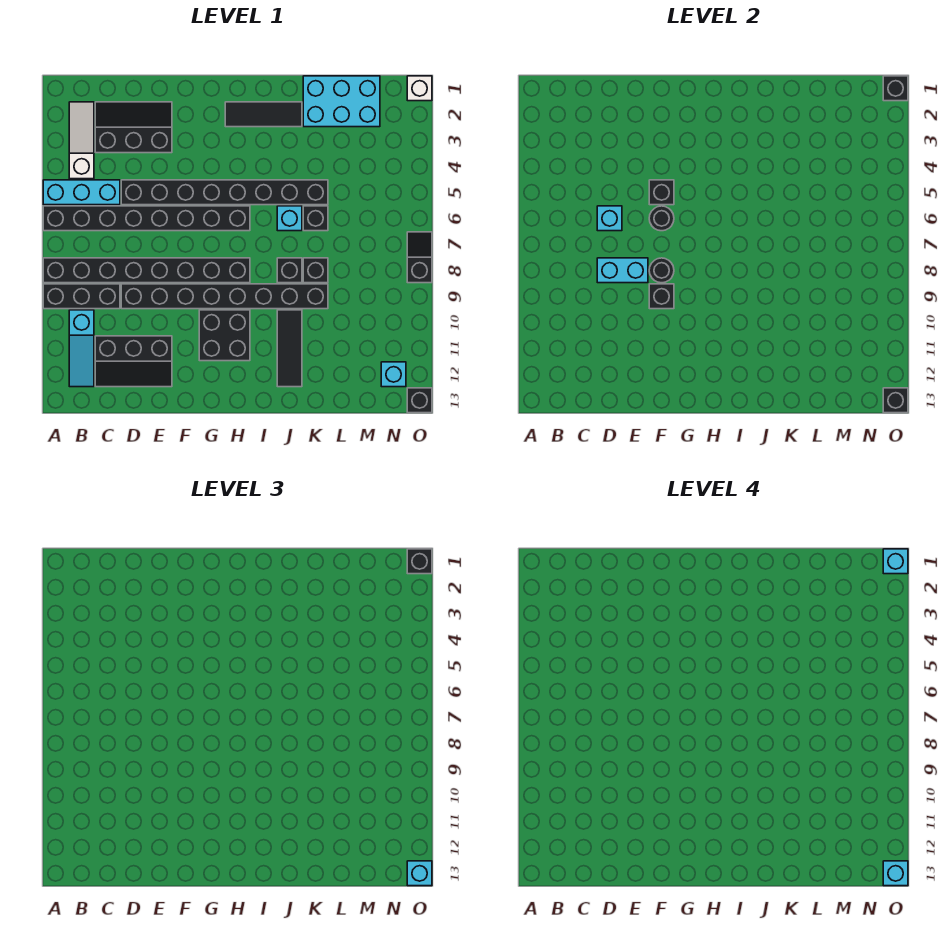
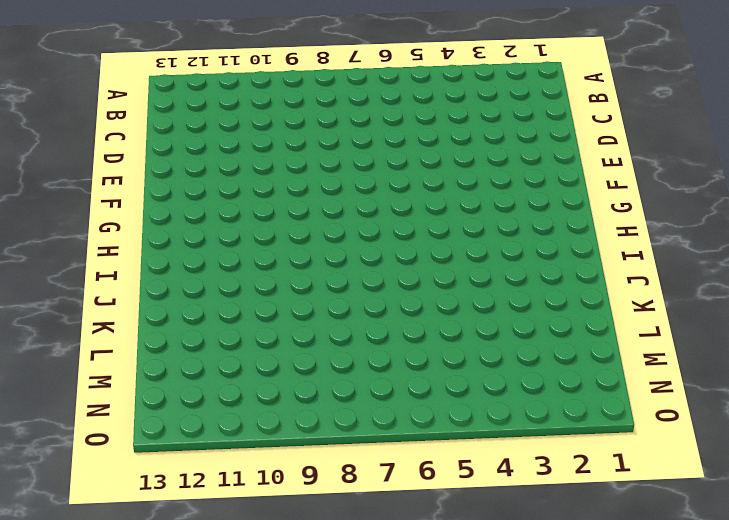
none -> cyan brick A5:C5 level 1
none -> black brick A6:H6 level 1
none -> black brick A8:H8 level 1
none -> black brick A9:C9 level 1

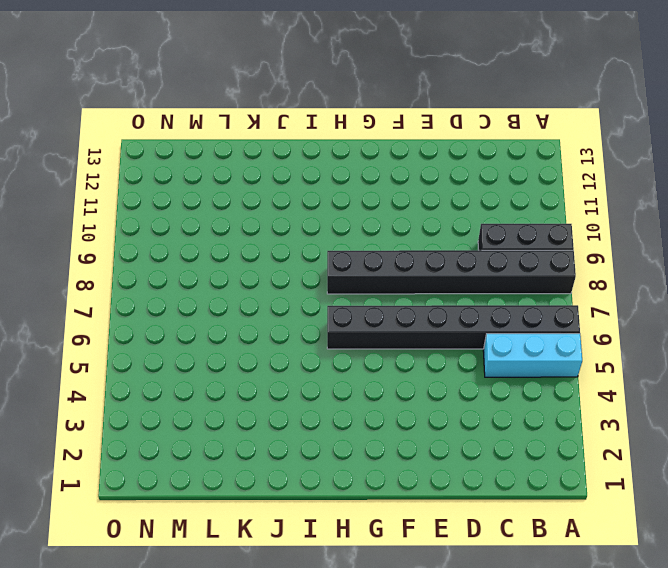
none -> white slope B2:B4 level 1 top 4
none -> cyan slope B10:B12 level 1 top 10
none -> black slope C2:E3 level 1 top 3
none -> black slope C11:E12 level 1 top 11

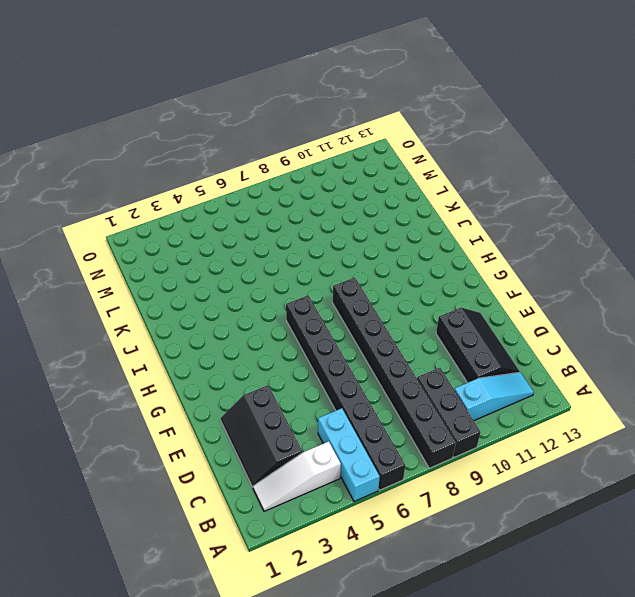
none -> black brick D5:K5 level 1
none -> black brick D9:K9 level 1
none -> black brick G10:H11 level 1
none -> black tile H2:J2 level 1

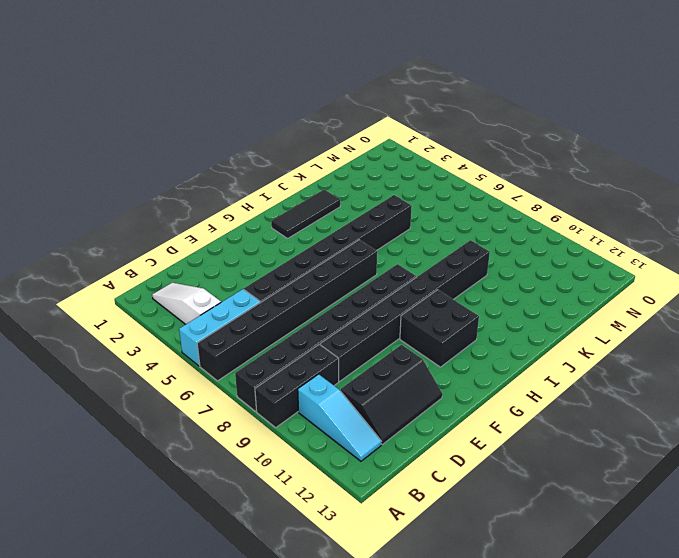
none -> black slope C2:E3 level 1 top 3
none -> cyan brick J6 level 1
none -> black brick J8 level 1
none -> black tile J10:J12 level 1

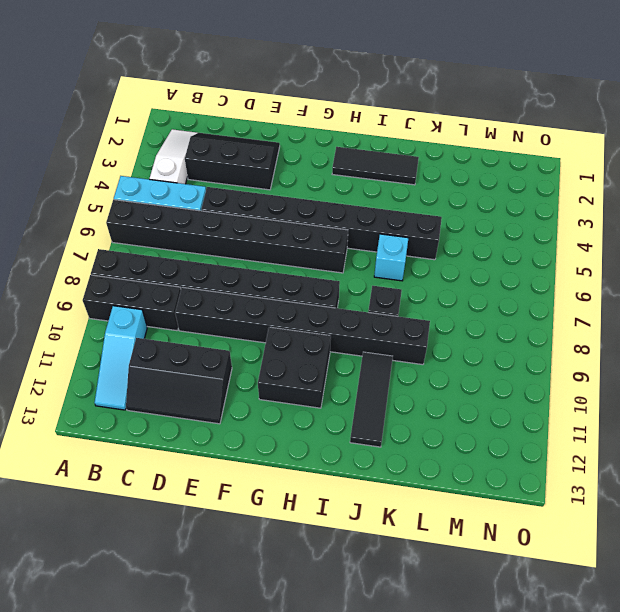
none -> cyan brick K1:M2 level 1
none -> black brick K6 level 1
none -> black brick K8 level 1
none -> cyan brick N12 level 1

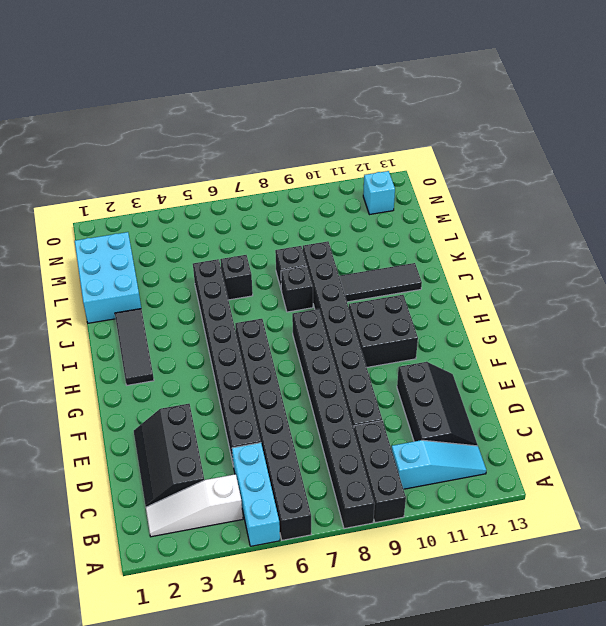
none -> cyan brick J6 level 1
none -> white brick O1 level 1
none -> black slope O7:O8 level 1 top 8
none -> black brick O13 level 1

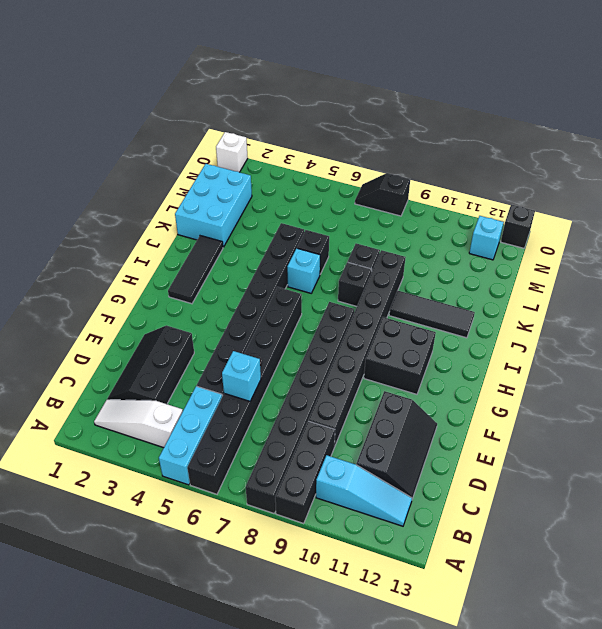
none -> cyan brick D8:E8 level 2
none -> black brick F5 level 2
none -> black round brick F6 level 2
none -> black round brick F8 level 2

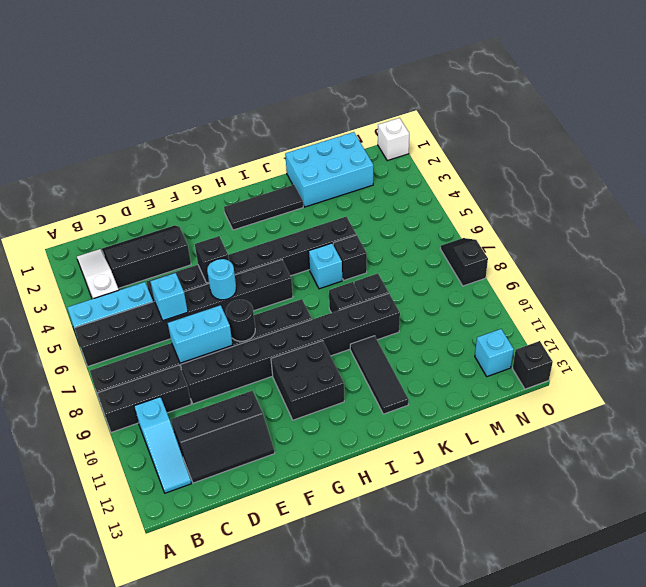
cyan round brick F6 level 2 -> black round brick F6 level 2
none -> black brick F9 level 2
none -> black brick O1 level 2
none -> black brick O13 level 2
none -> black brick O1 level 3

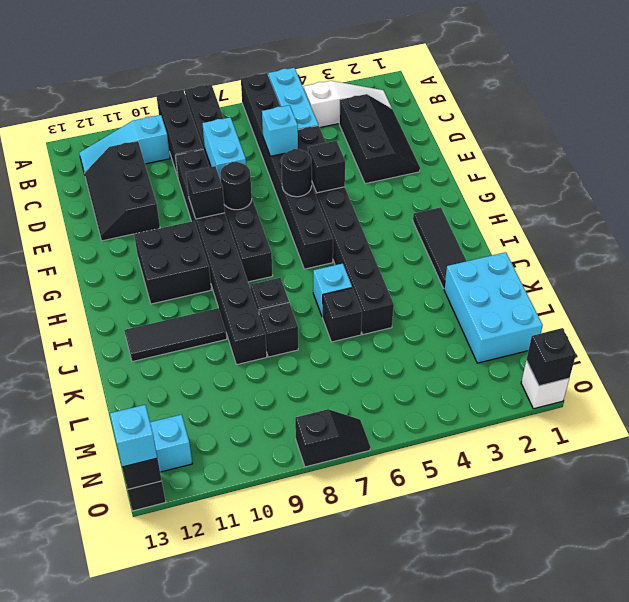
none -> black brick O1 level 3
none -> cyan brick O1 level 4
none -> cyan brick O13 level 4

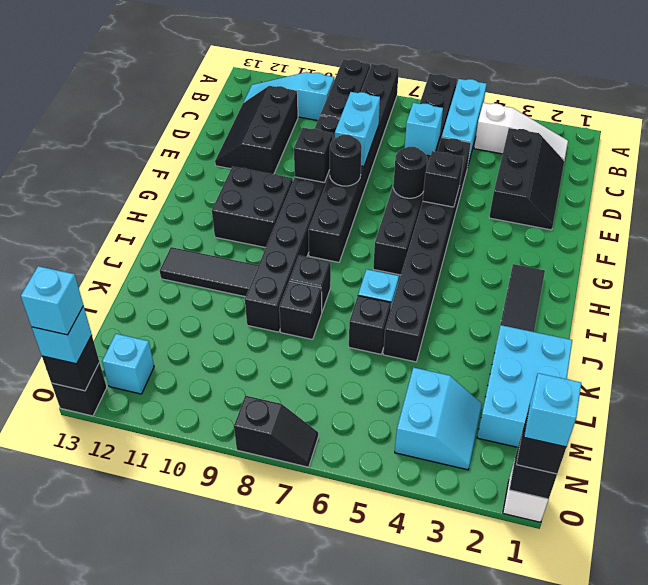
cyan slope M3:N4 level 1 top 4 -> none

